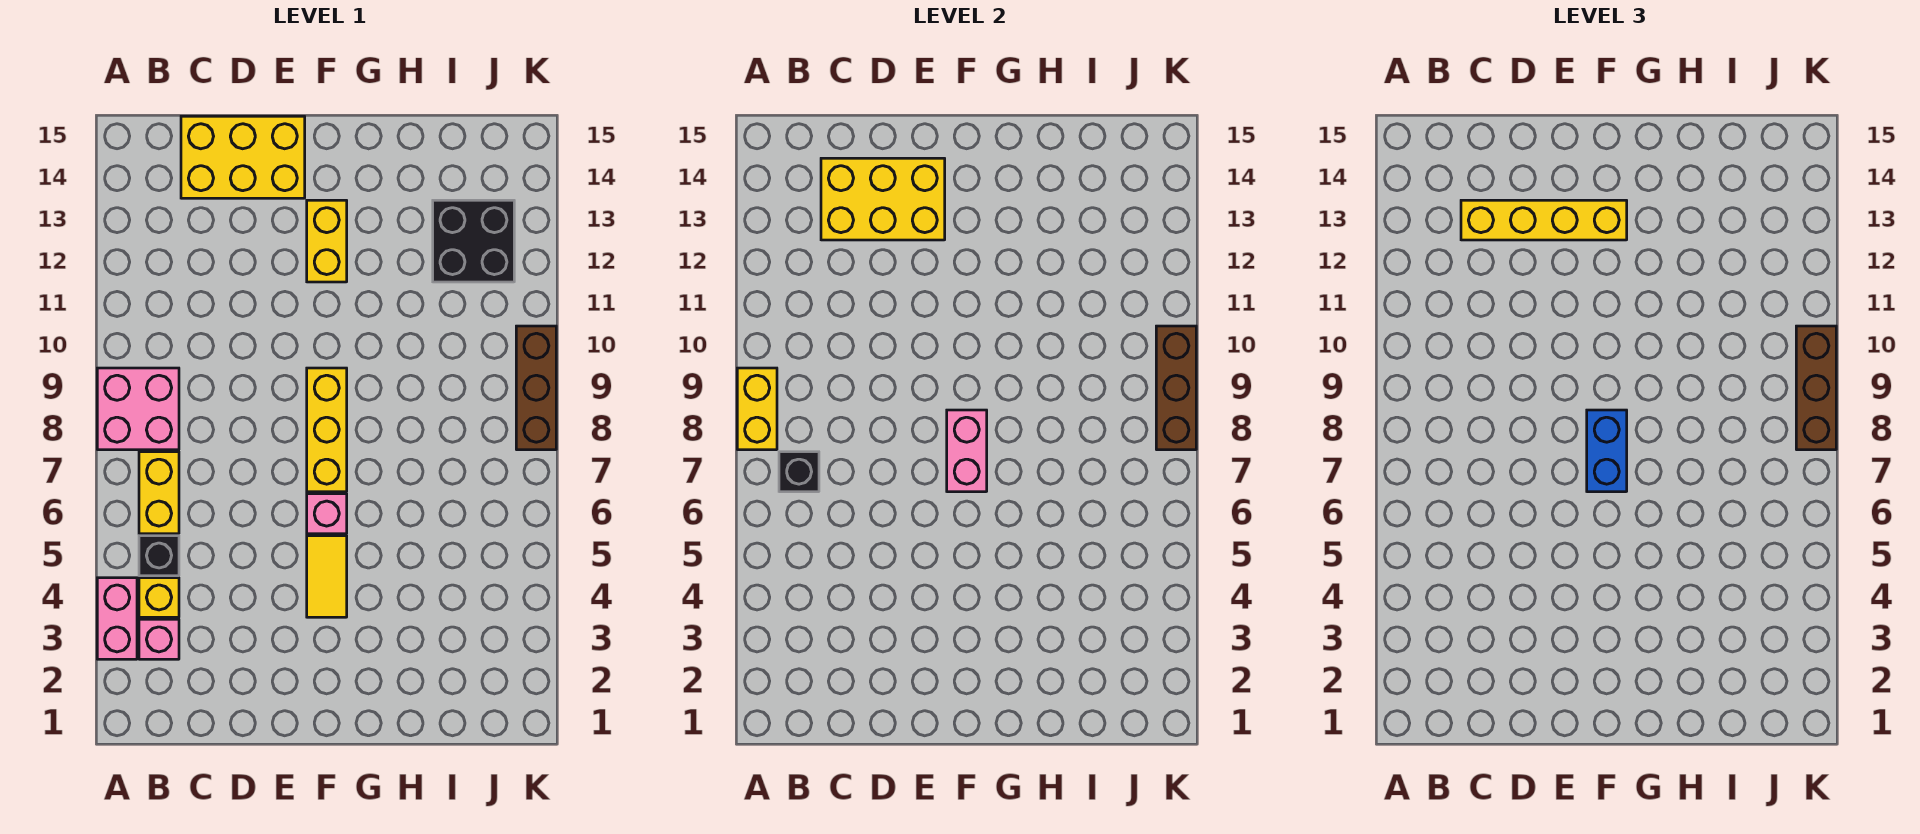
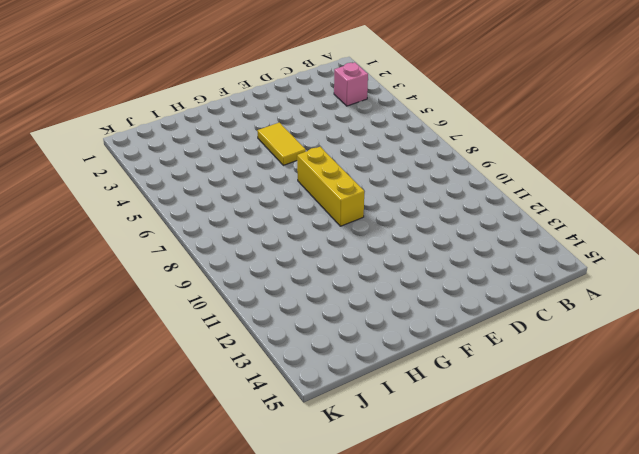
none -> pink brick A3:A4 level 1
none -> pink brick A8:B9 level 1
none -> yellow brick B4 level 1

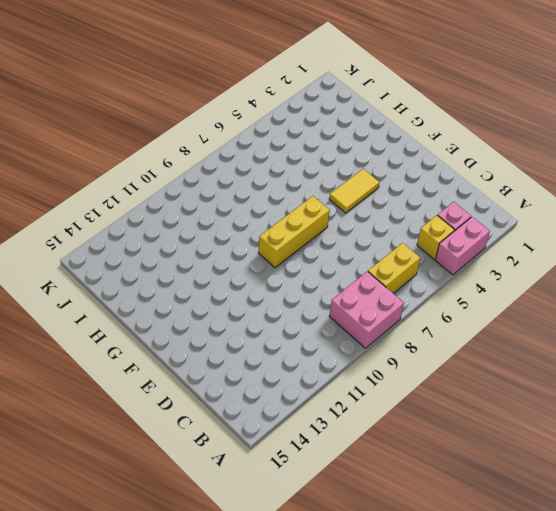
none -> black brick B5 level 1
none -> yellow brick C14:E15 level 1
none -> pink brick F6 level 1

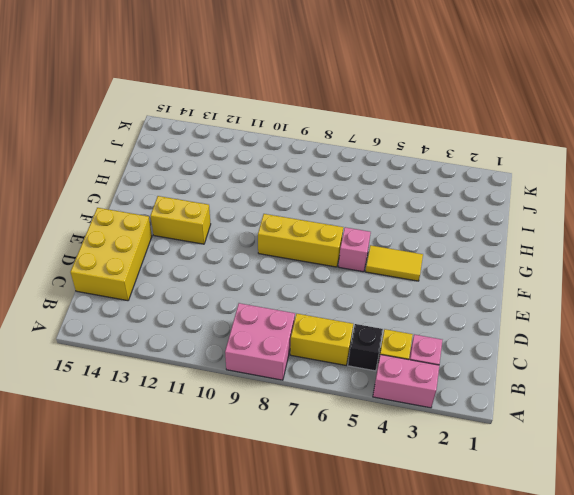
none -> black brick I12:J13 level 1
none -> brown brick K8:K10 level 1
none -> yellow brick A8:A9 level 2

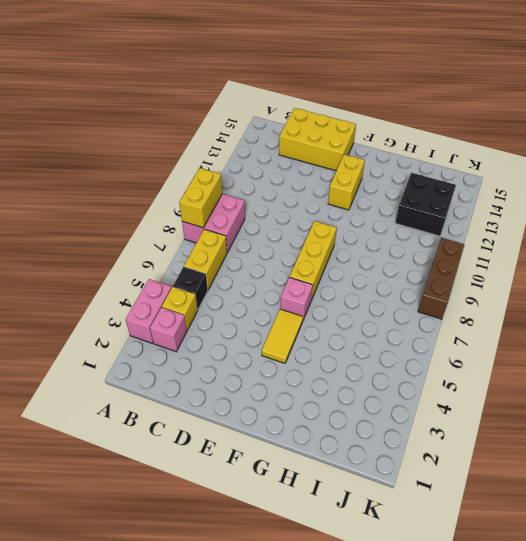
none -> black brick B7 level 2
none -> yellow brick C13:E14 level 2
none -> pink brick F7:F8 level 2

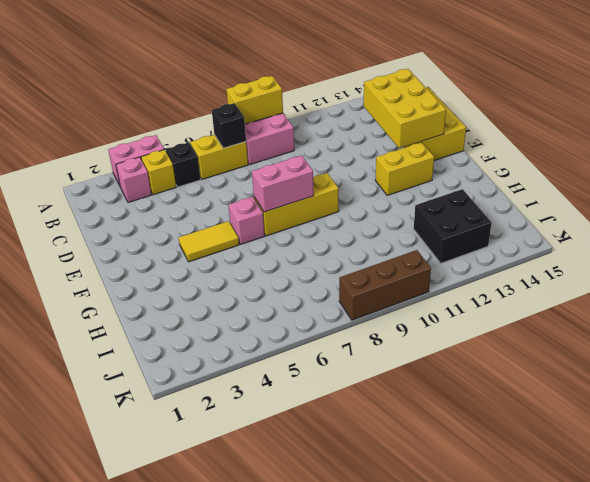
none -> brown brick K8:K10 level 2
none -> yellow brick C13:F13 level 3
none -> blue brick F7:F8 level 3

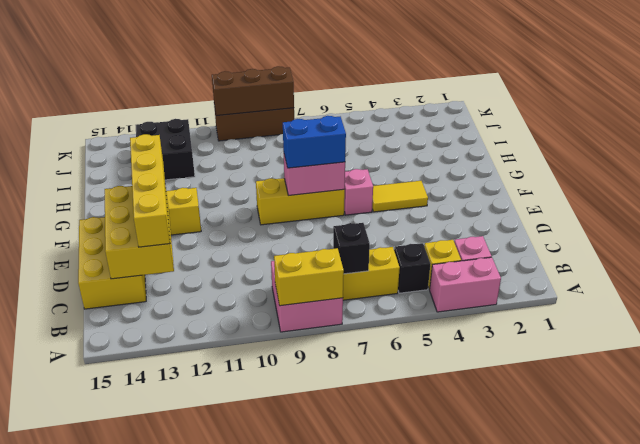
none -> brown brick K8:K10 level 3

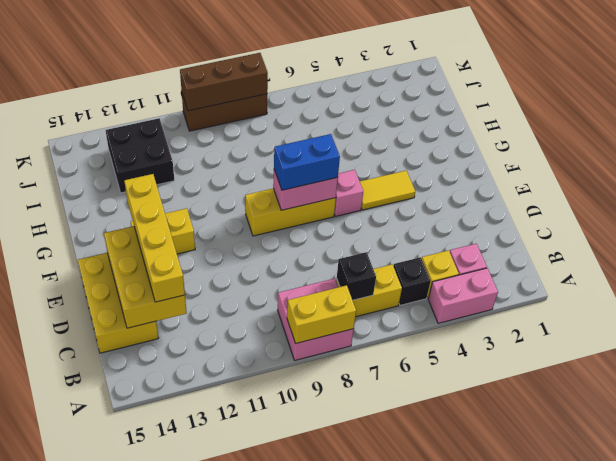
none -> brown brick K8:K10 level 3

